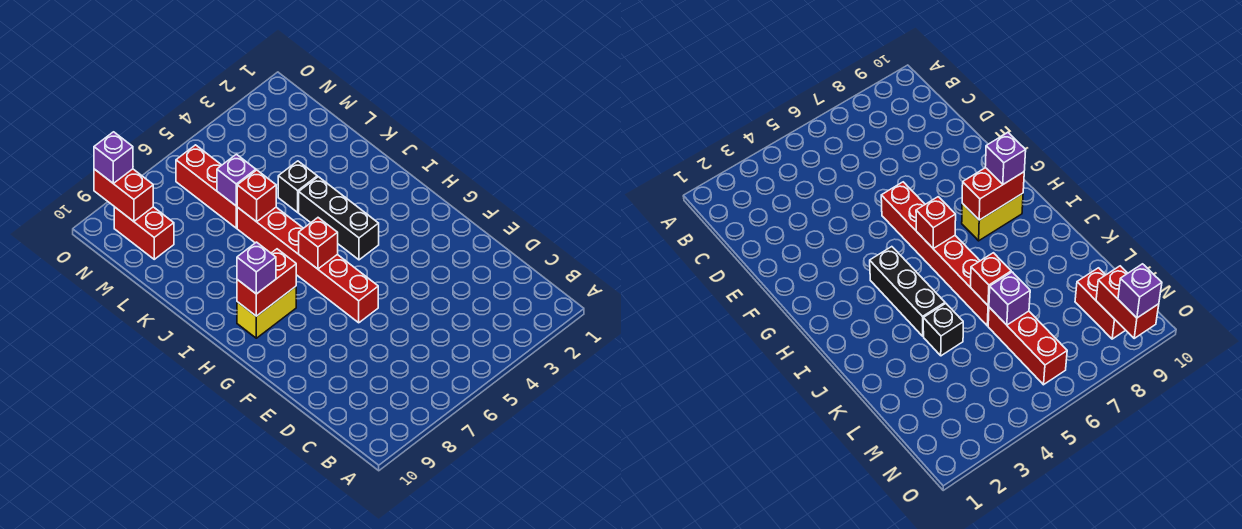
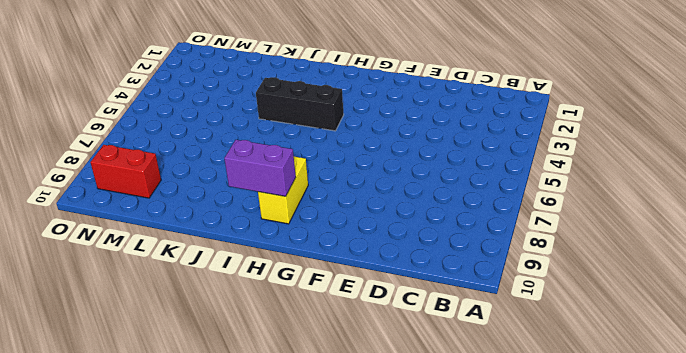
purple brick H9:I9 level 2 -> red brick H8:H9 level 2
none -> red brick F6:K6 level 1
none -> black brick K4 level 1
none -> red brick L6:N6 level 1

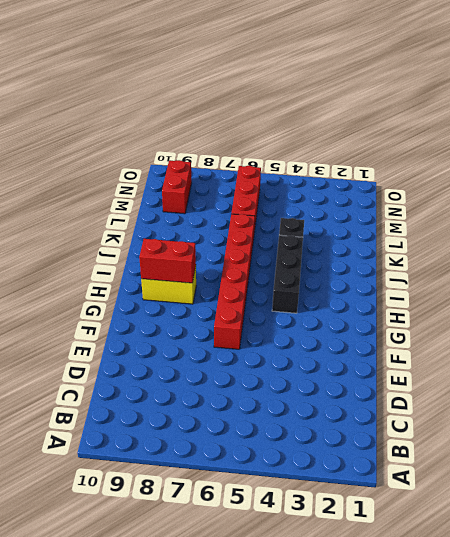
none -> red brick H6 level 2
none -> red brick K6 level 2
none -> purple brick L6 level 2

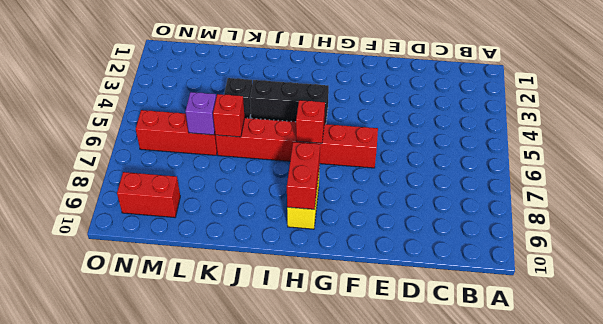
none -> red brick N9:O9 level 2
none -> purple brick H9 level 3
none -> purple brick O9 level 3

